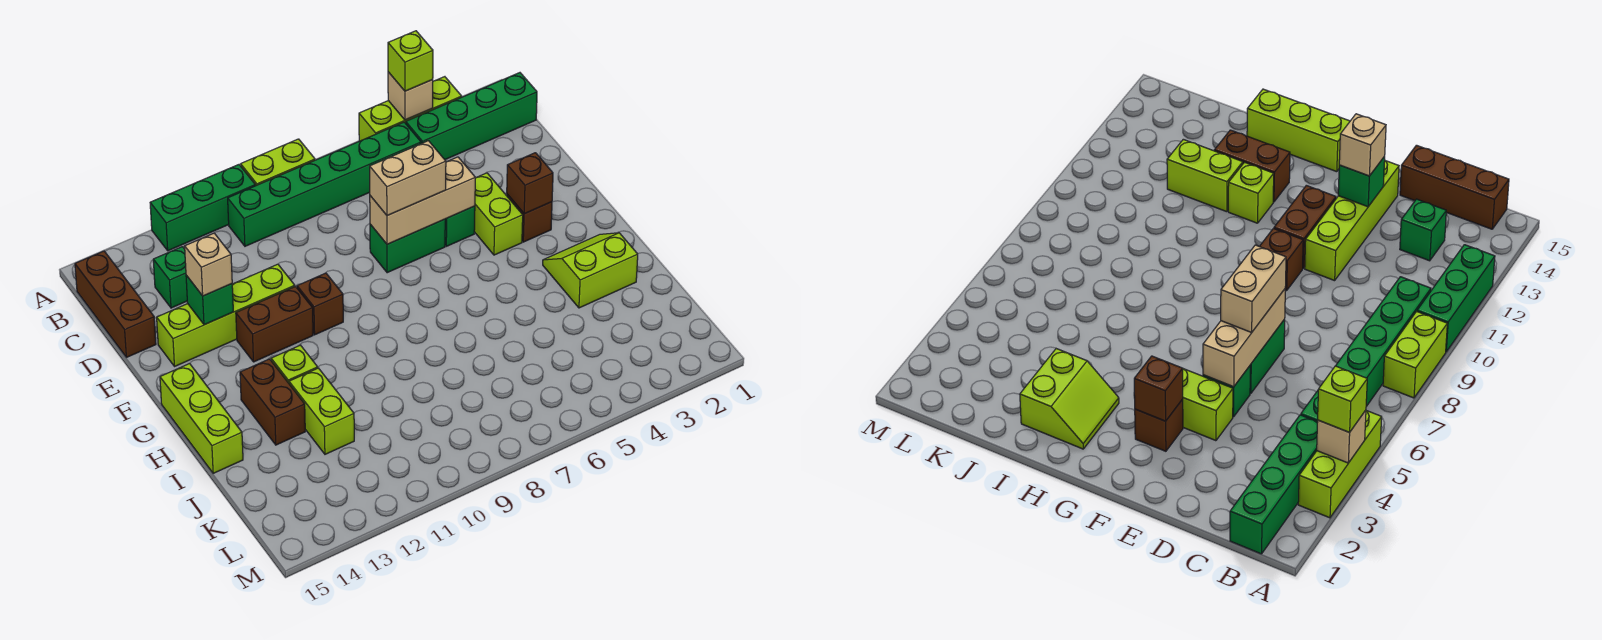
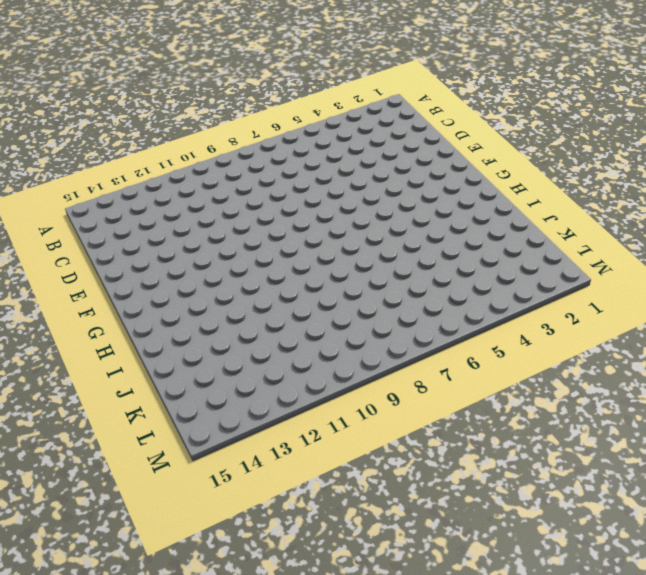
none -> lime brick A3:A5 level 1
none -> lime brick A8:A9 level 1
none -> green brick A10:A12 level 1

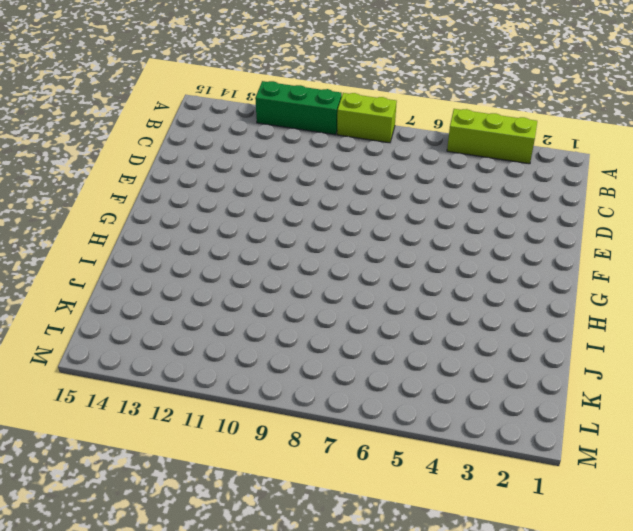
none -> green brick B1:B4 level 1
none -> green brick B5:B10 level 1
none -> brown brick B15:D15 level 1

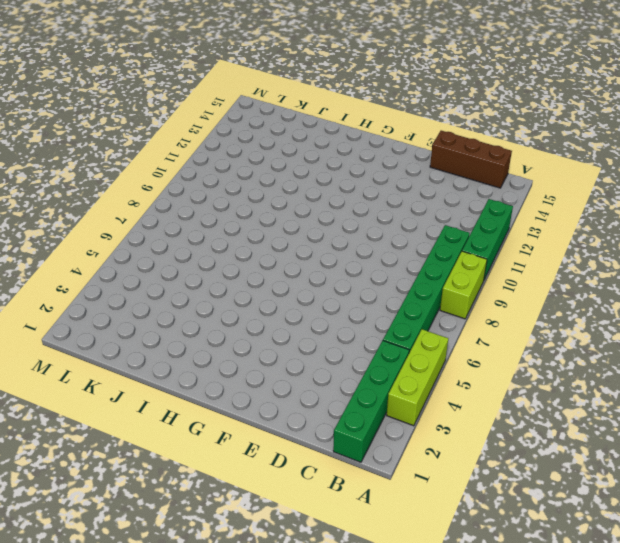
none -> green brick C13 level 1
none -> lime brick E4:F4 level 1
none -> green brick E5 level 1

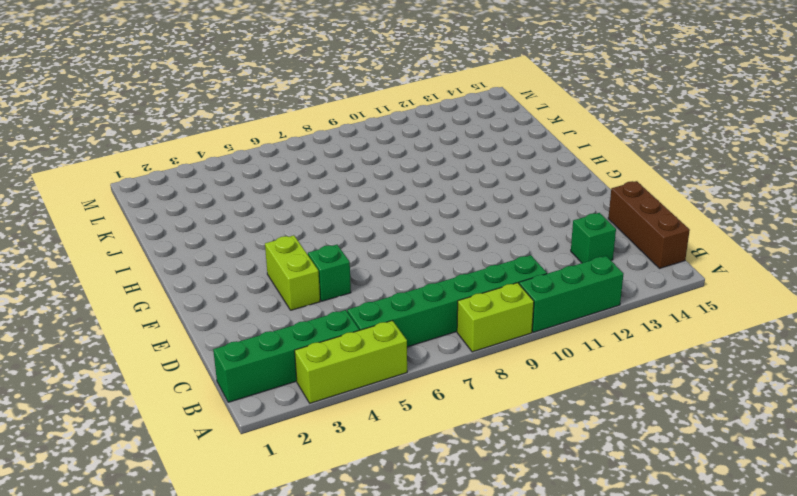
none -> green brick E6:E7 level 1
none -> lime brick E11:E14 level 1
none -> brown brick F3 level 1

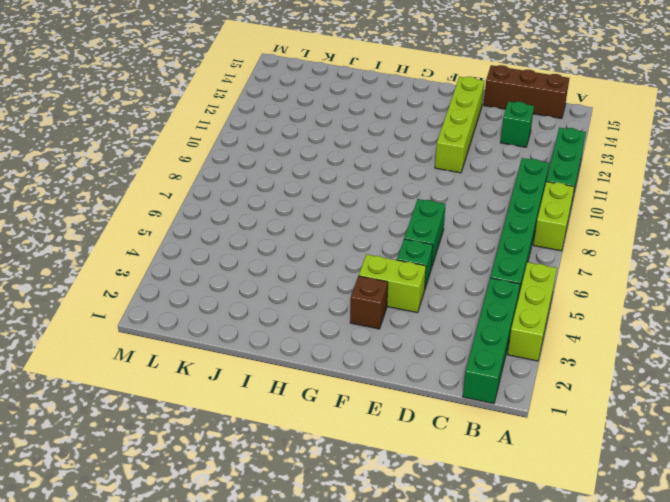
none -> brown brick F10 level 1
none -> brown brick F11:F12 level 1
none -> lime brick G15:I15 level 1

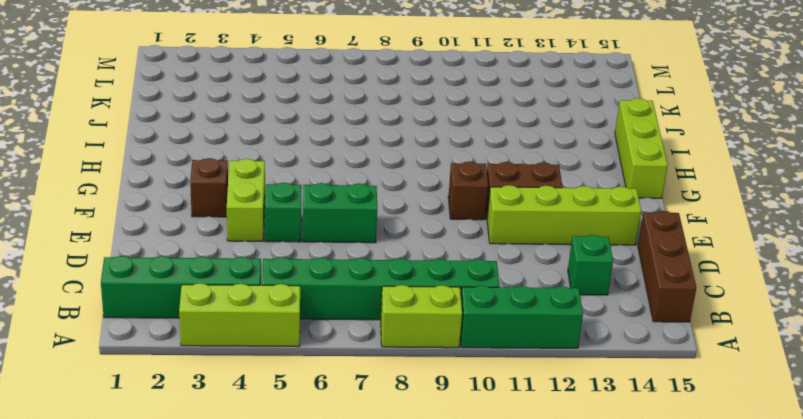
none -> lime slope H2:I3 level 1 top I
none -> lime brick H12 level 1
none -> brown brick H13:I13 level 1

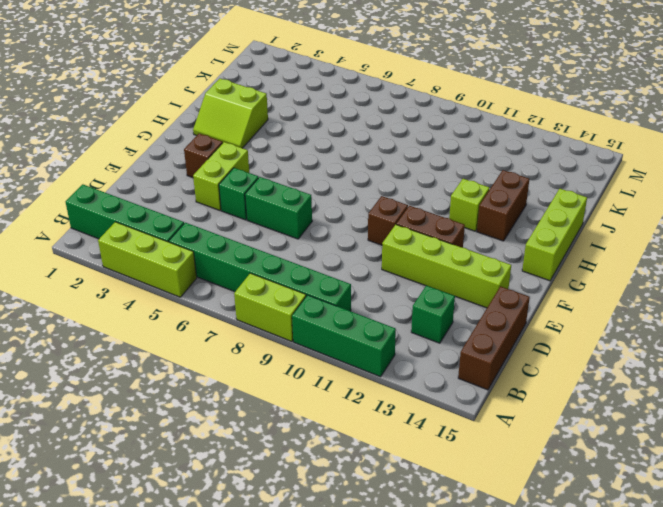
none -> lime brick I12:J12 level 1
none -> tan brick A4 level 2
none -> tan brick E5:E7 level 2

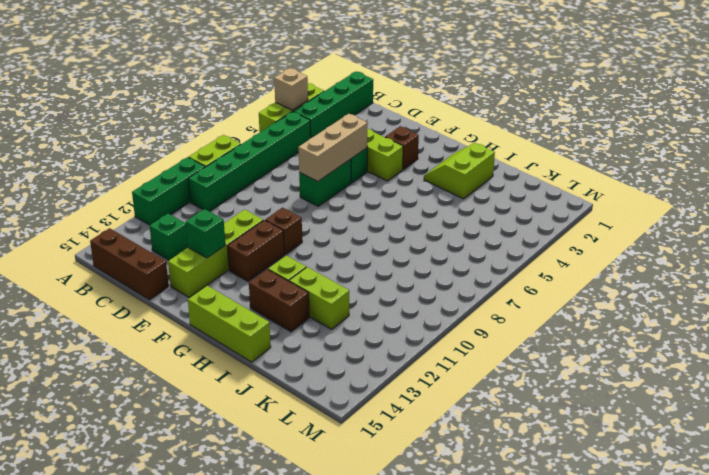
none -> brown brick F3 level 2
none -> lime brick A4 level 3
none -> tan brick E6:E7 level 3

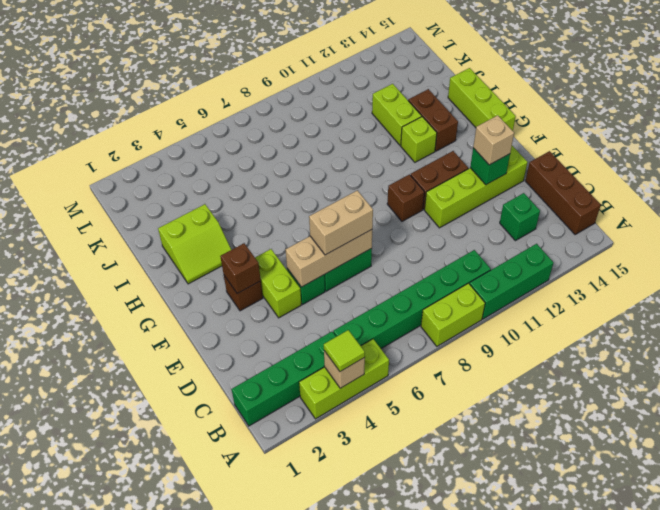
lime tile A4 level 3 -> lime brick A4 level 3

